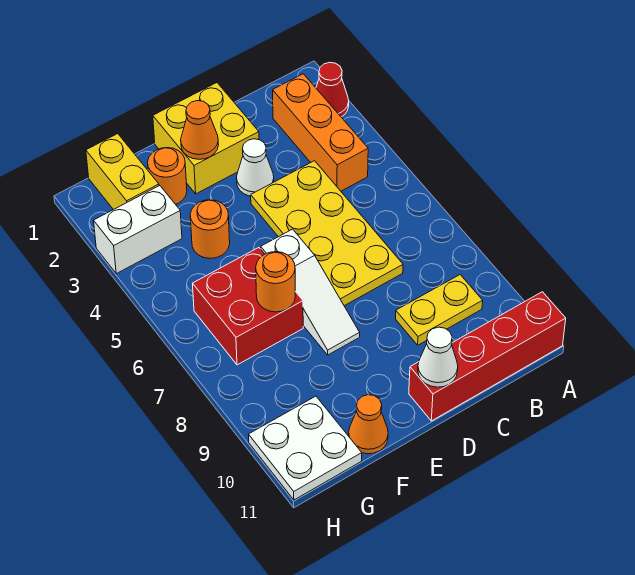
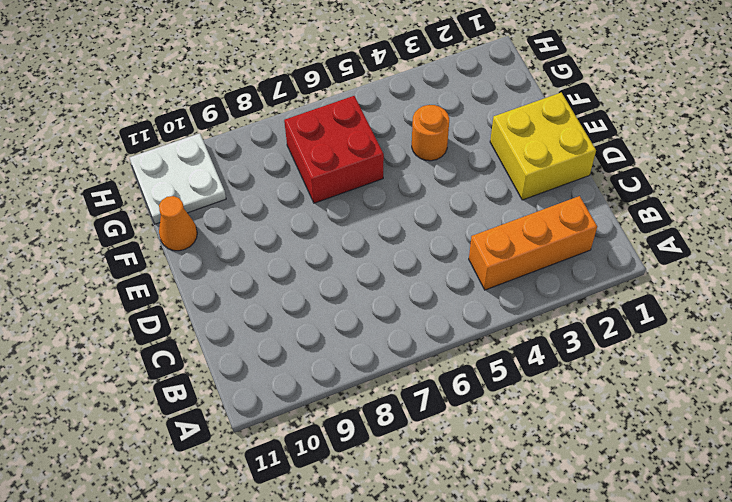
none -> red cone A2 level 1
none -> red brick A11:D11 level 1
none -> yellow plate B9:C9 level 1

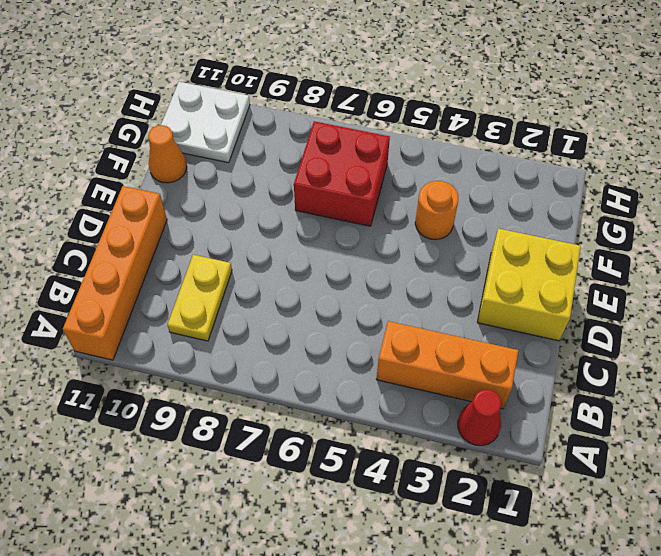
orange brick A11:D11 level 1 -> red brick A11:D11 level 1
none -> yellow plate C4:D7 level 1
none -> white cone D3 level 1
none -> white slope E6:E8 level 1 top 6

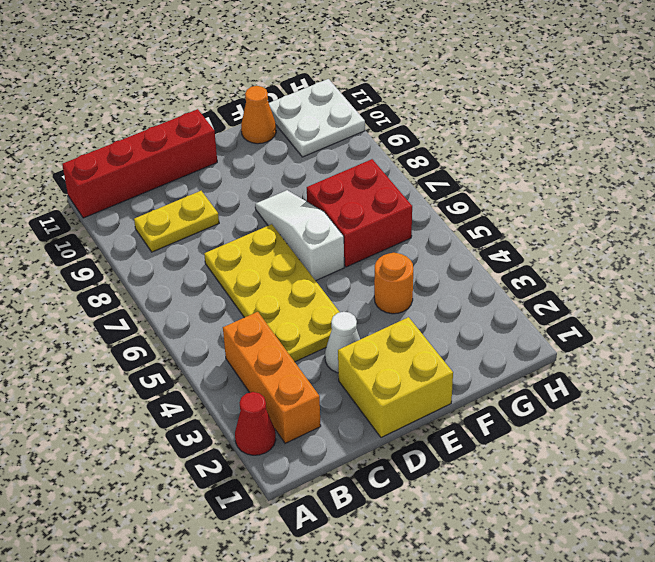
none -> orange round brick F2 level 1
none -> yellow brick G1:G2 level 1
none -> white brick G3:H3 level 1

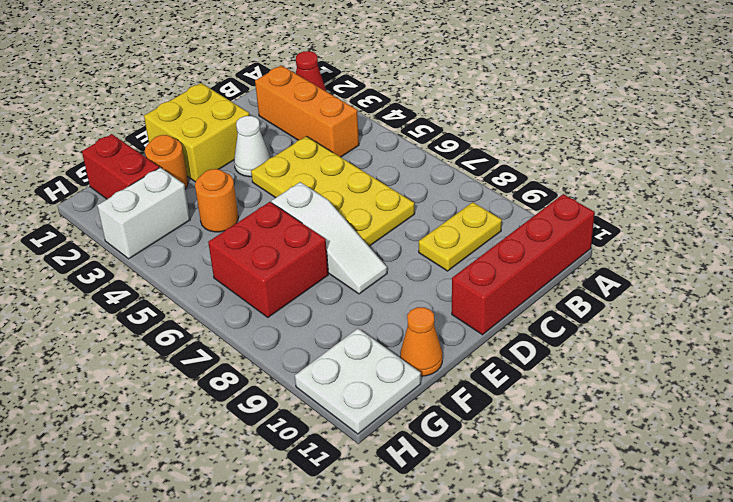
red brick G1:G2 level 1 -> yellow brick G1:G2 level 1
none -> white cone D11 level 2
none -> orange cone E2 level 2
none -> orange round brick F7 level 2

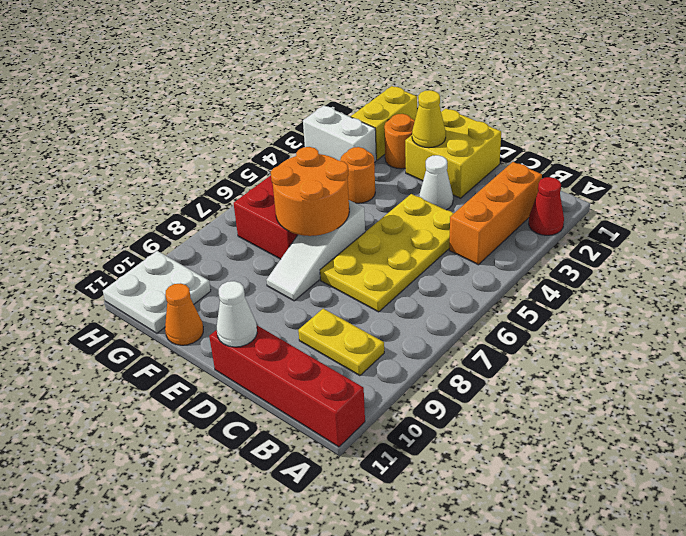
yellow cone E2 level 2 -> orange cone E2 level 2
orange round brick E6:F7 level 2 -> orange round brick F7 level 2

